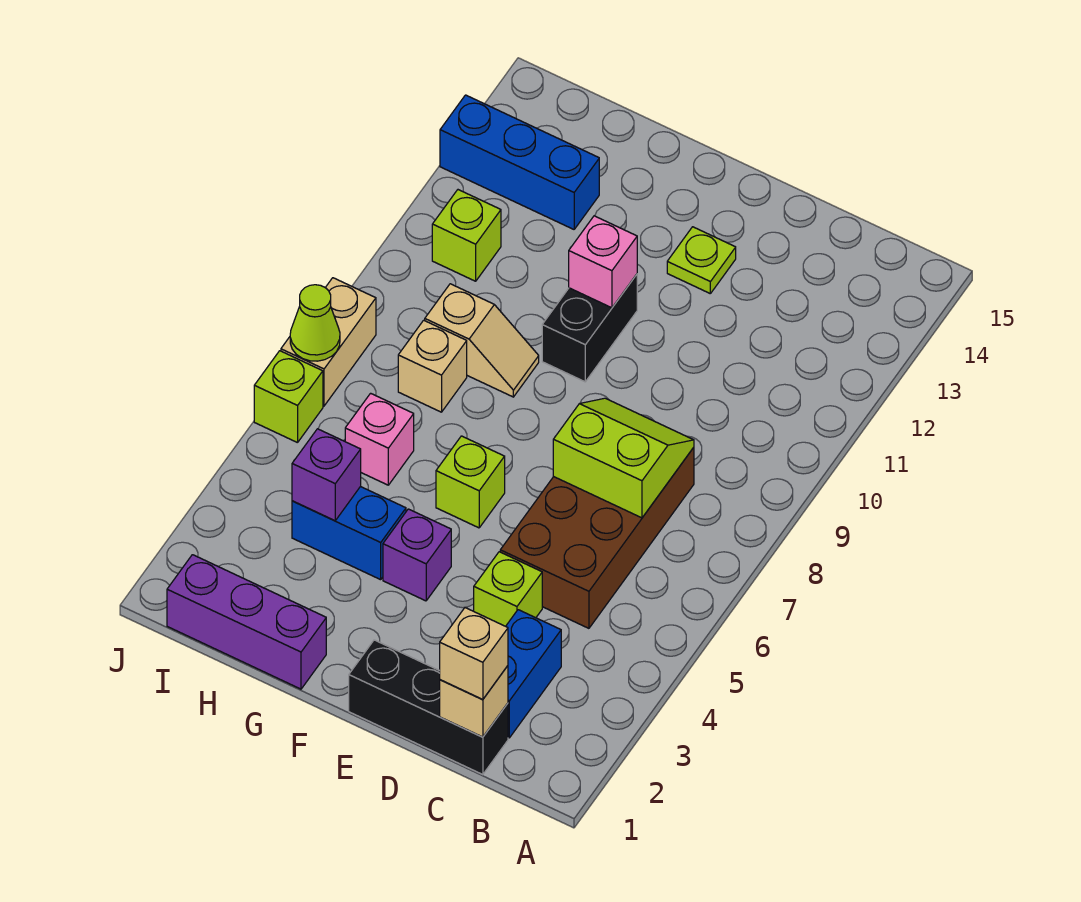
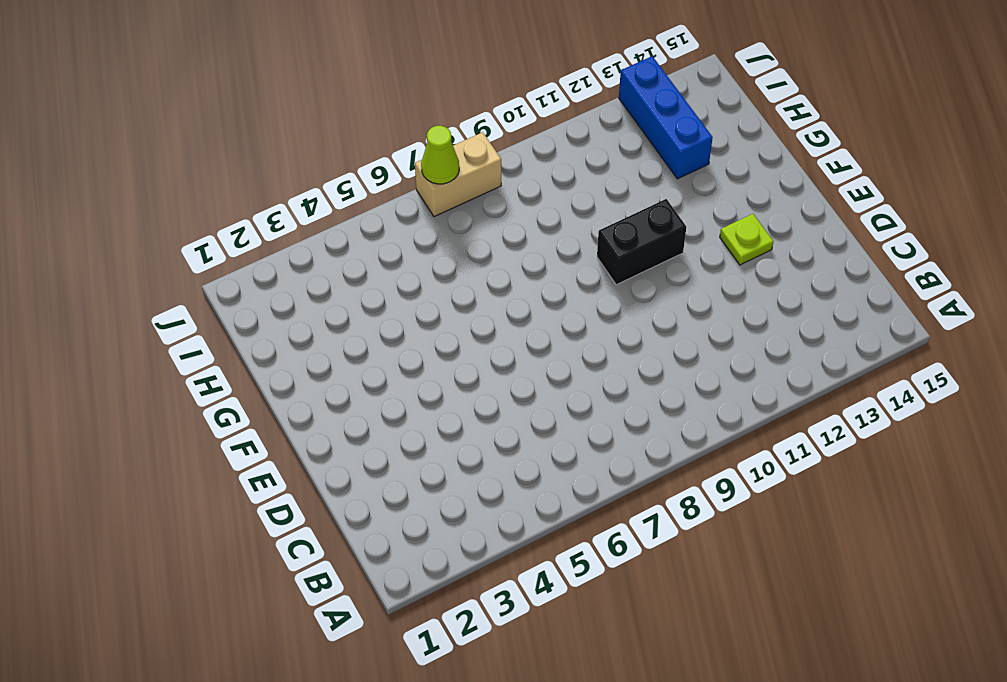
none -> black brick C1:E1 level 1
none -> blue brick C2:C3 level 1
none -> brown brick C5:D8 level 1

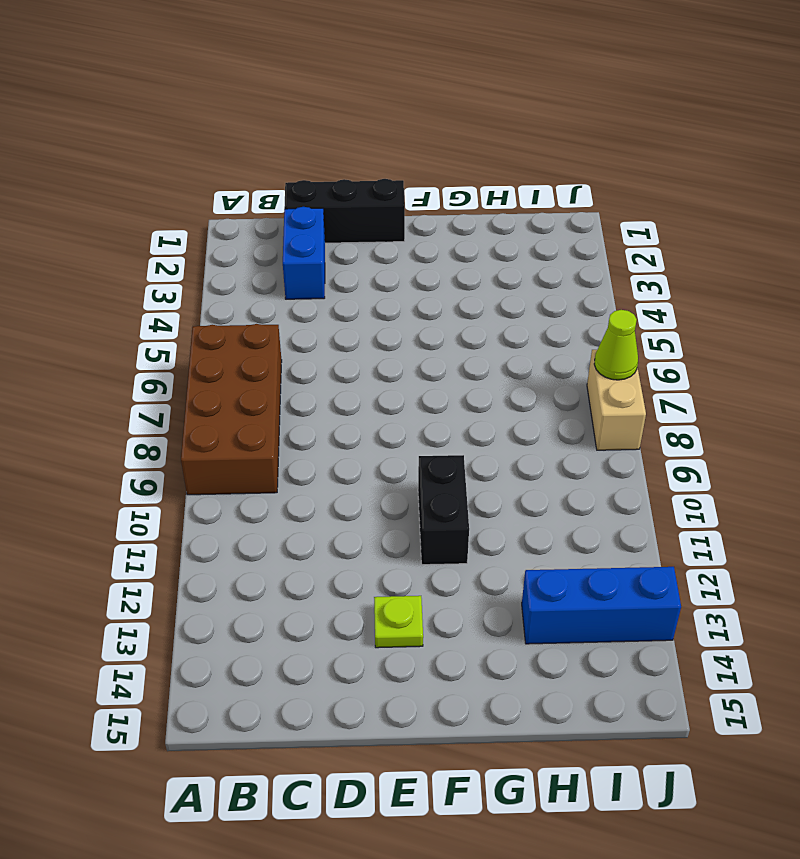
brown brick A6:B9 level 1 -> brown brick C5:D8 level 1
none -> lime brick D4 level 1
none -> purple brick F4 level 1
none -> lime brick F6 level 1

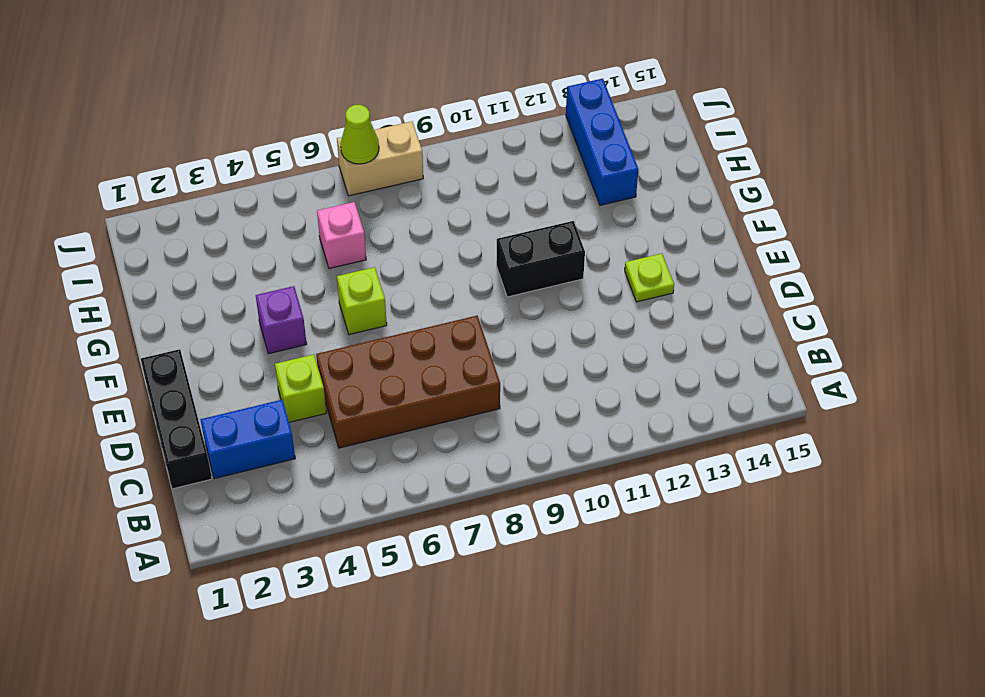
none -> purple brick G1:I1 level 1
none -> blue brick G4:H4 level 1
none -> tan slope G9:H9 level 1 top H

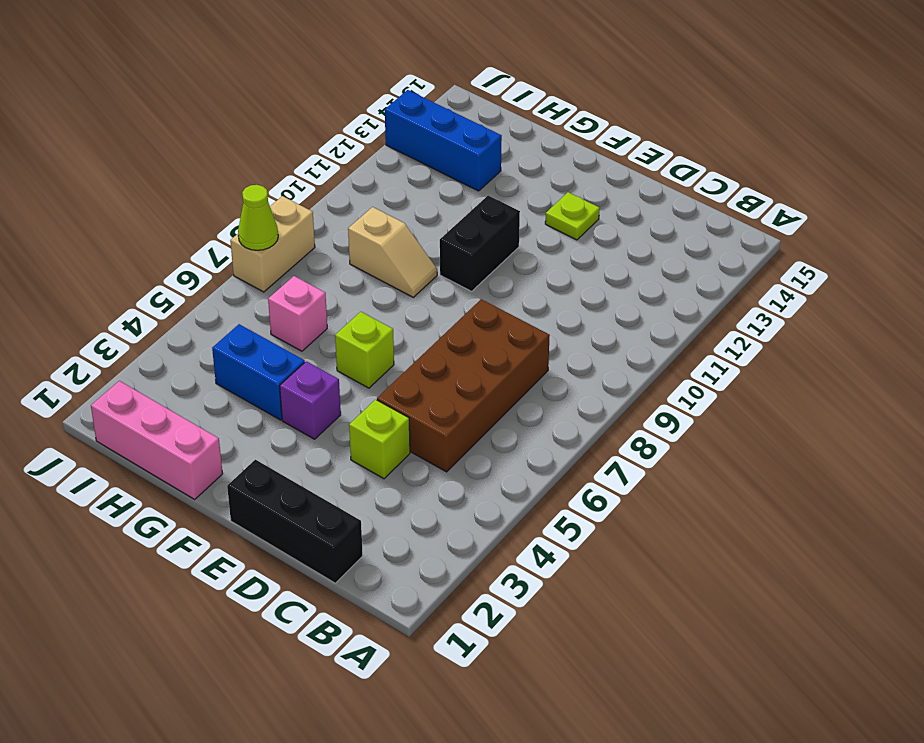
pink brick G1:I1 level 1 -> purple brick G1:I1 level 1
none -> blue brick C2:C3 level 1
none -> tan brick H8 level 1
none -> lime brick I11 level 1

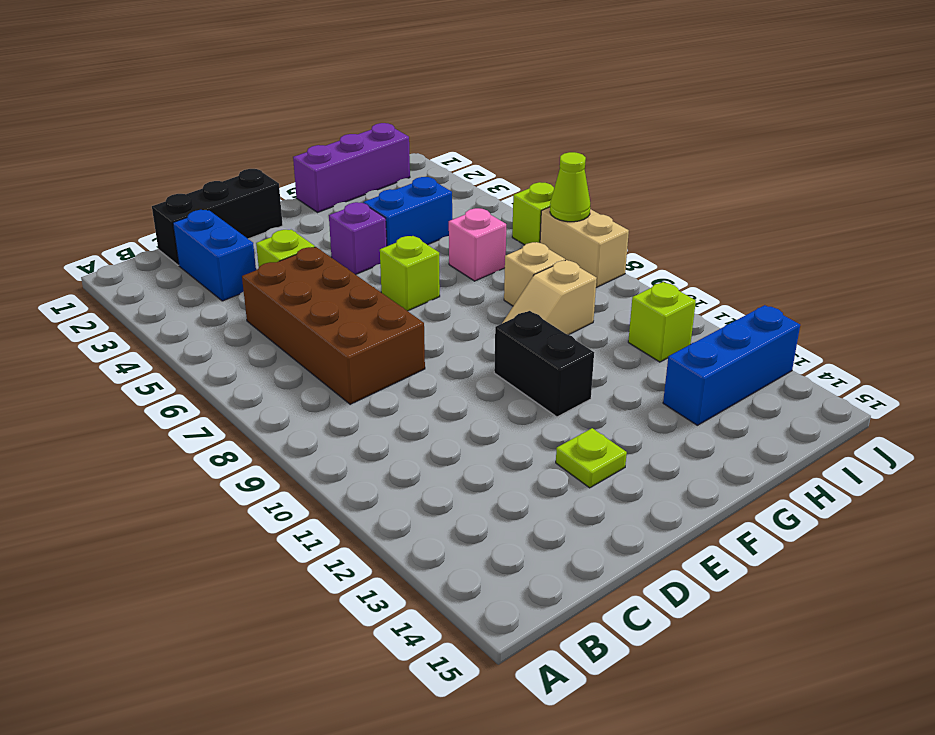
none -> tan brick C1 level 2
none -> lime slope C7:D8 level 2 top 7
none -> pink brick F11 level 2

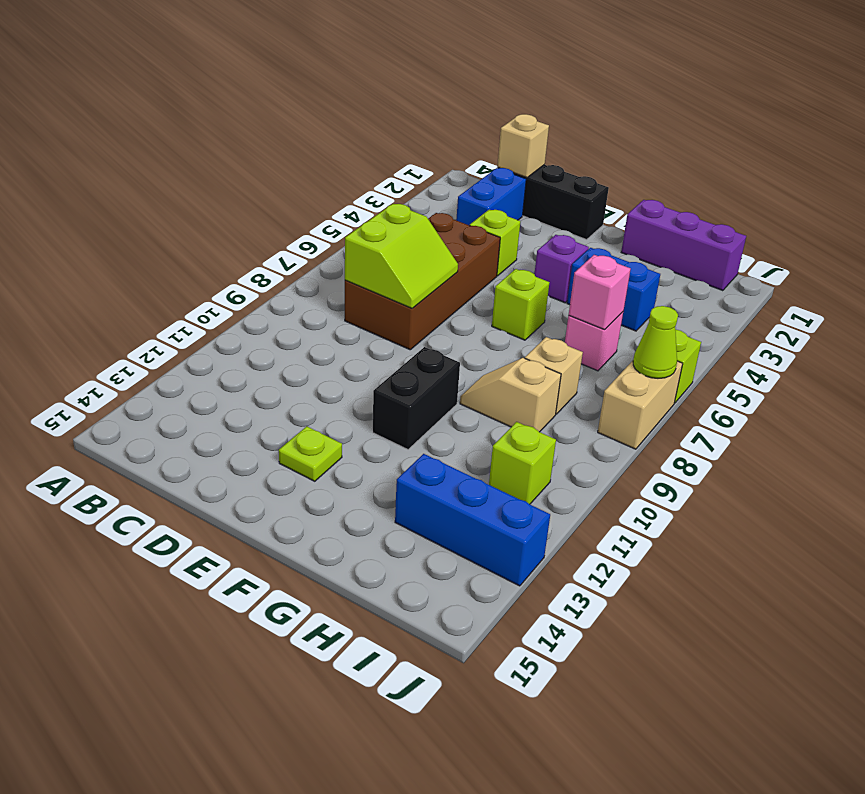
lime slope C7:D8 level 2 top C -> lime slope C7:D8 level 2 top 7
pink brick H6 level 2 -> pink brick F11 level 2
none -> purple brick H4 level 2
none -> tan brick C1 level 3

